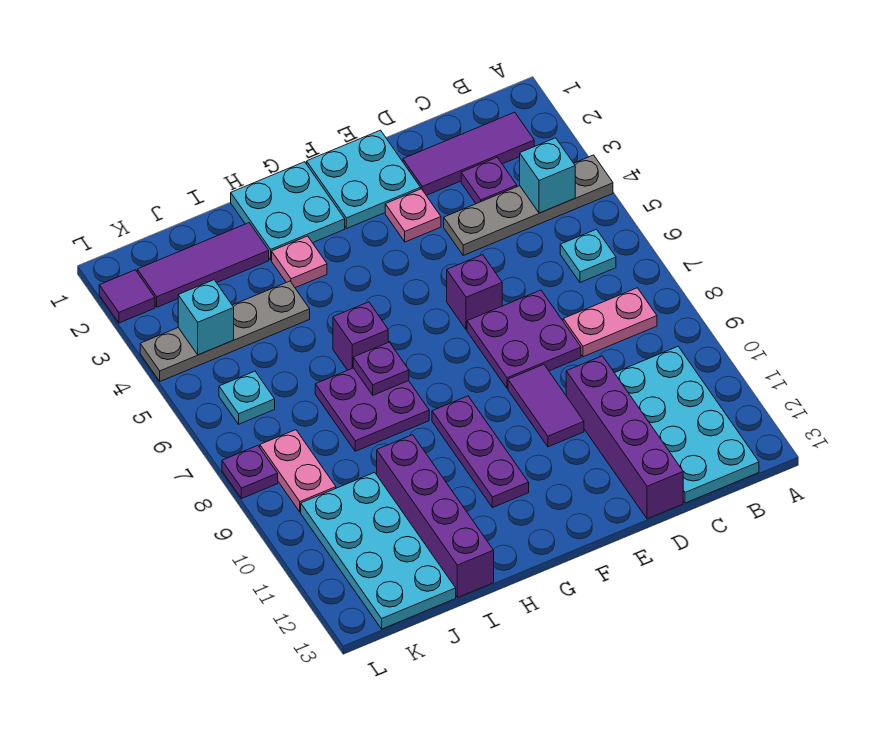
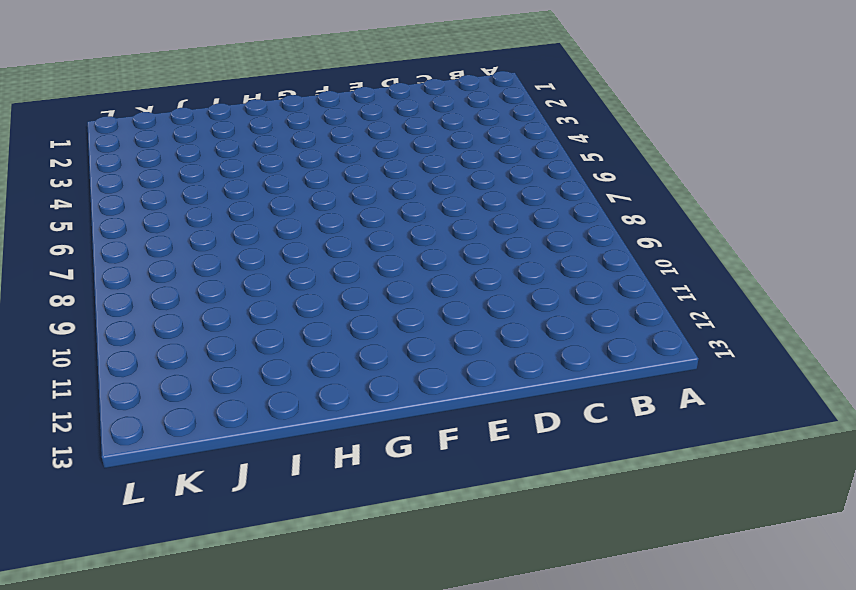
none -> grey plate A4:D4 level 1
none -> purple tile B2:D2 level 1
none -> cyan plate B6 level 1

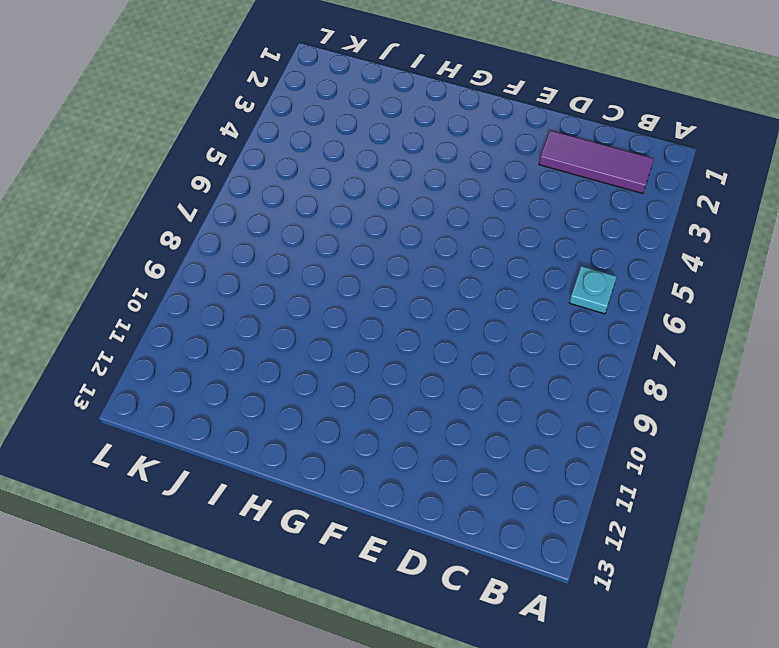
none -> grey plate A4:D4 level 1
none -> pink plate B8:C8 level 1
none -> cyan plate B10:C13 level 1

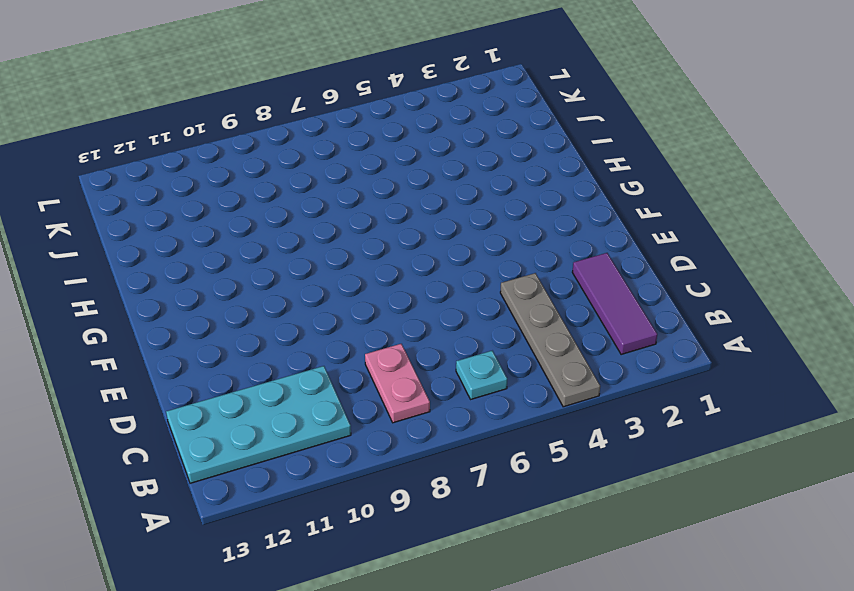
none -> purple plate C3 level 1
none -> purple plate D7:E8 level 1
none -> purple brick D10:D13 level 1

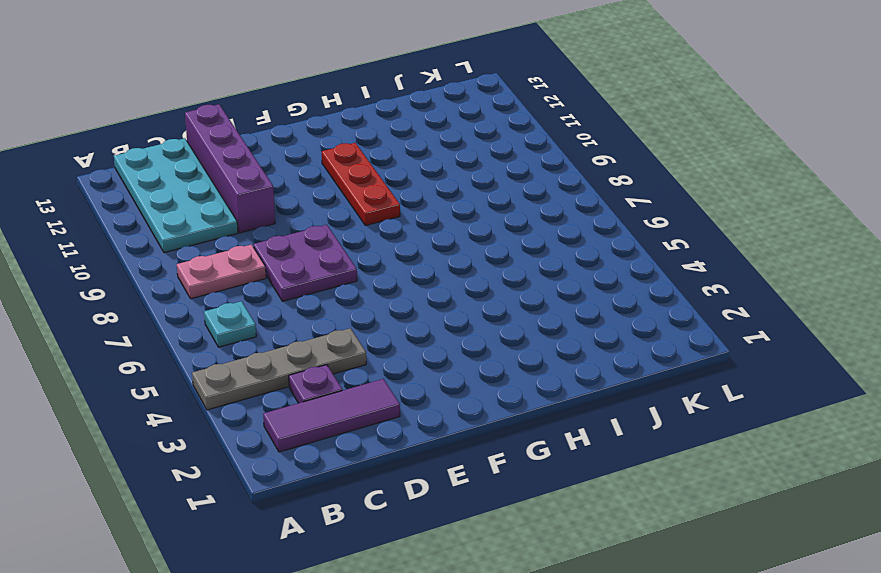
red plate G9:G11 level 1 -> purple plate G9:G11 level 1
none -> cyan plate E1:F2 level 1
none -> pink plate E3 level 1
none -> purple brick E6 level 1

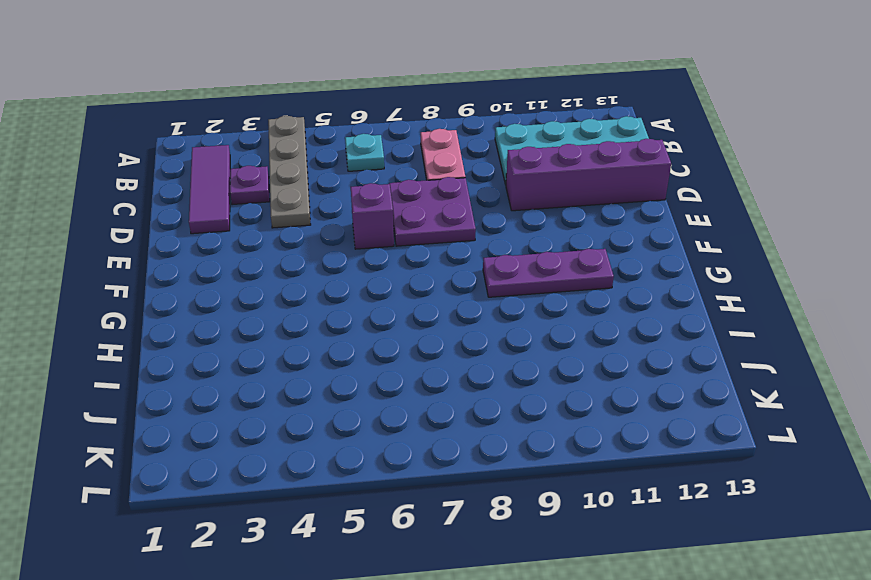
none -> cyan plate E1:F2 level 1
none -> pink plate E3 level 1
none -> purple tile E9:E10 level 1

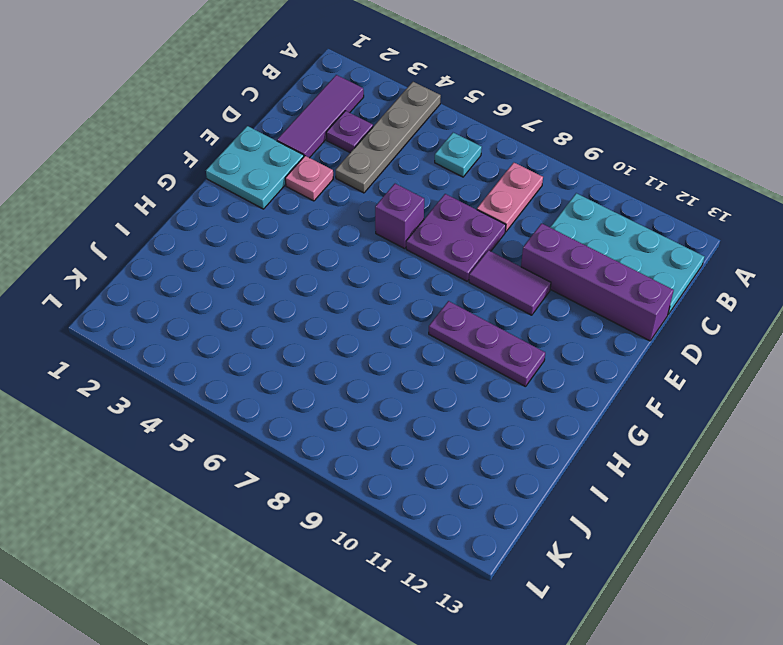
none -> cyan plate G1:H2 level 1
none -> pink plate H3 level 1
none -> purple brick H6 level 1

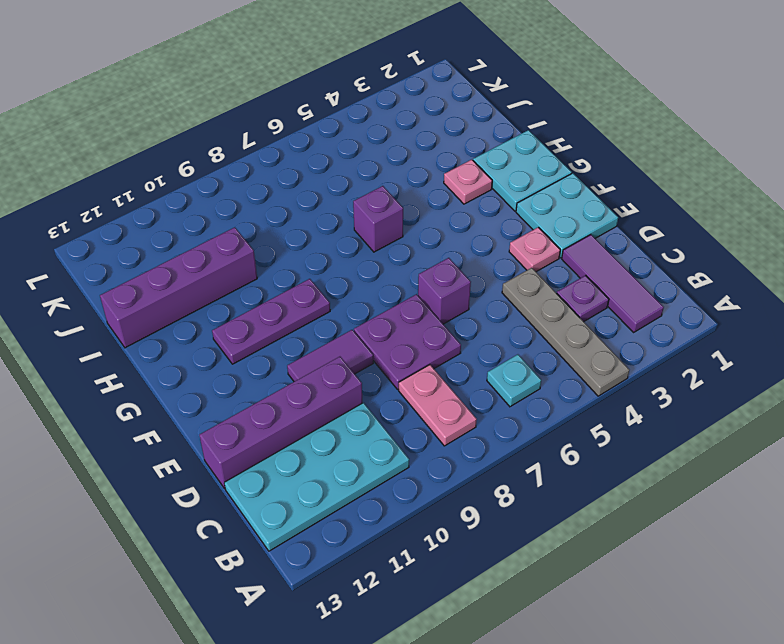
none -> purple plate H7:I8 level 1
none -> purple tile I2:K2 level 1
none -> grey plate I4:L4 level 1

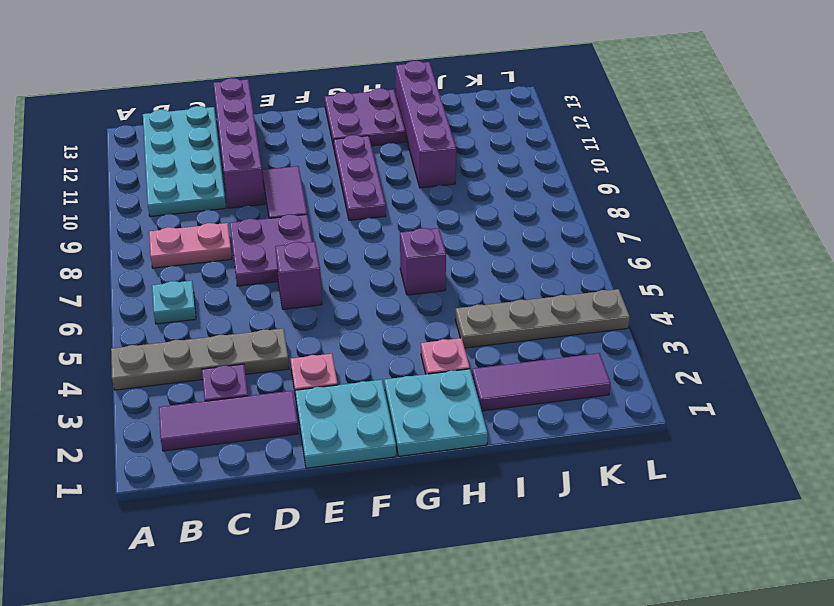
purple plate G12:H13 level 1 -> purple plate H7:I8 level 1
none -> cyan plate J10:K13 level 1
none -> cyan plate K6 level 1
none -> pink plate K8:K9 level 1

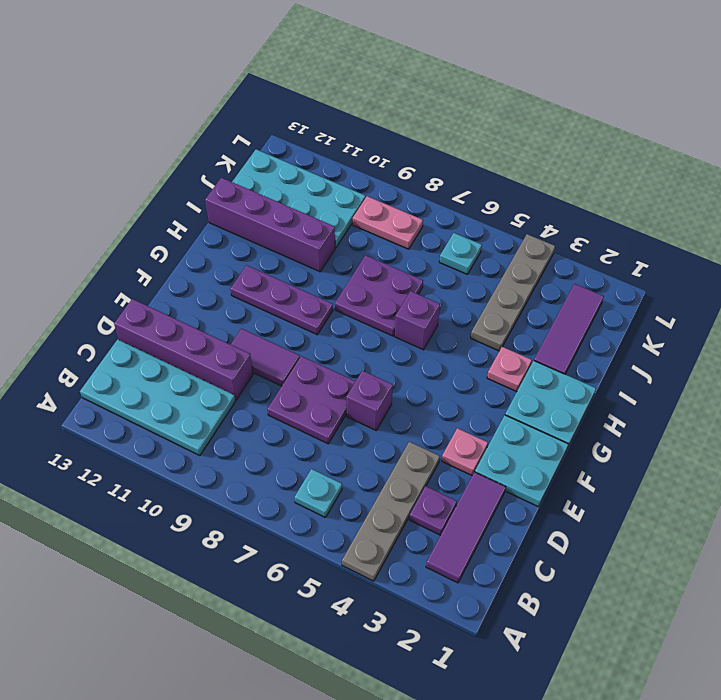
none -> pink plate B8:C8 level 1
none -> purple tile L2 level 1
none -> purple plate L8 level 1

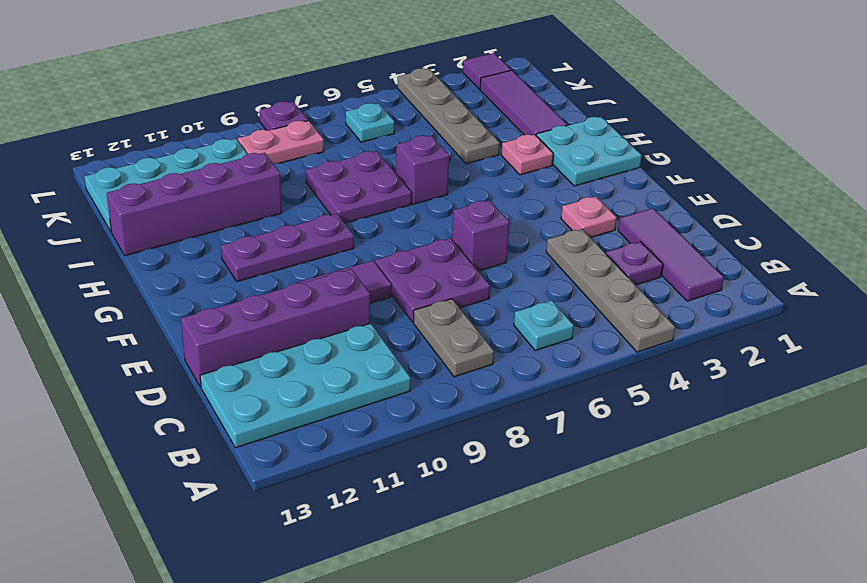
grey plate B8:C8 level 1 -> pink plate B8:C8 level 1
none -> cyan plate E1:F2 level 1
none -> cyan brick B4 level 2
none -> purple plate H7 level 2

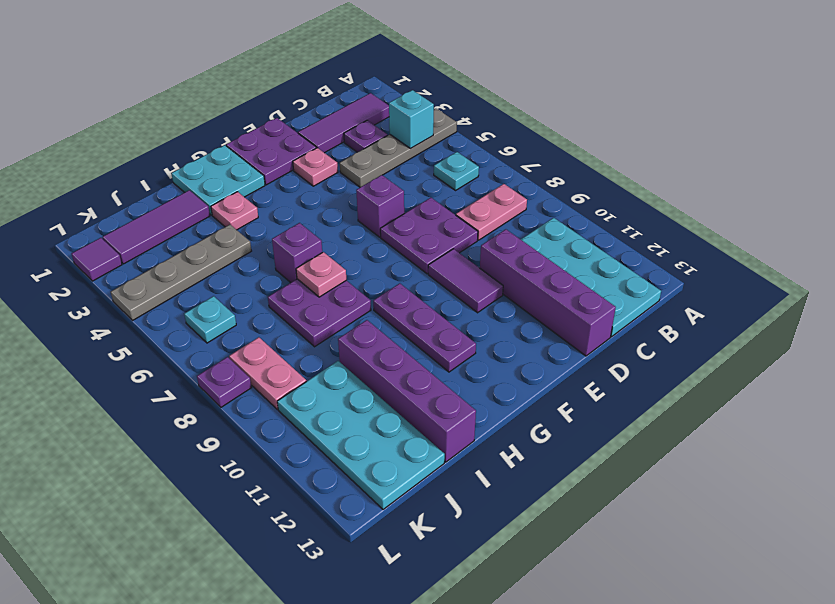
purple plate E1:F2 level 1 -> cyan plate E1:F2 level 1
pink plate H7 level 2 -> purple plate H7 level 2
none -> cyan brick K4 level 2

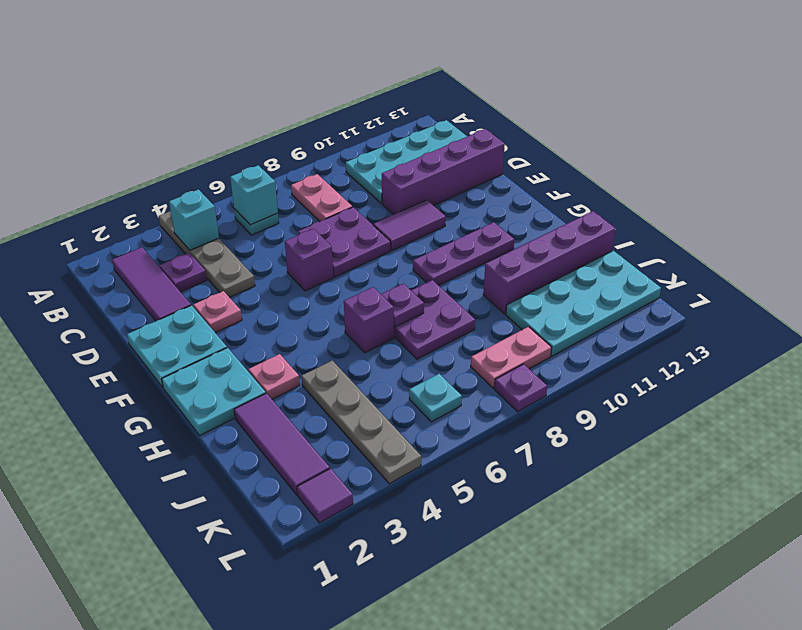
cyan brick B6 level 2 -> cyan brick K4 level 2

